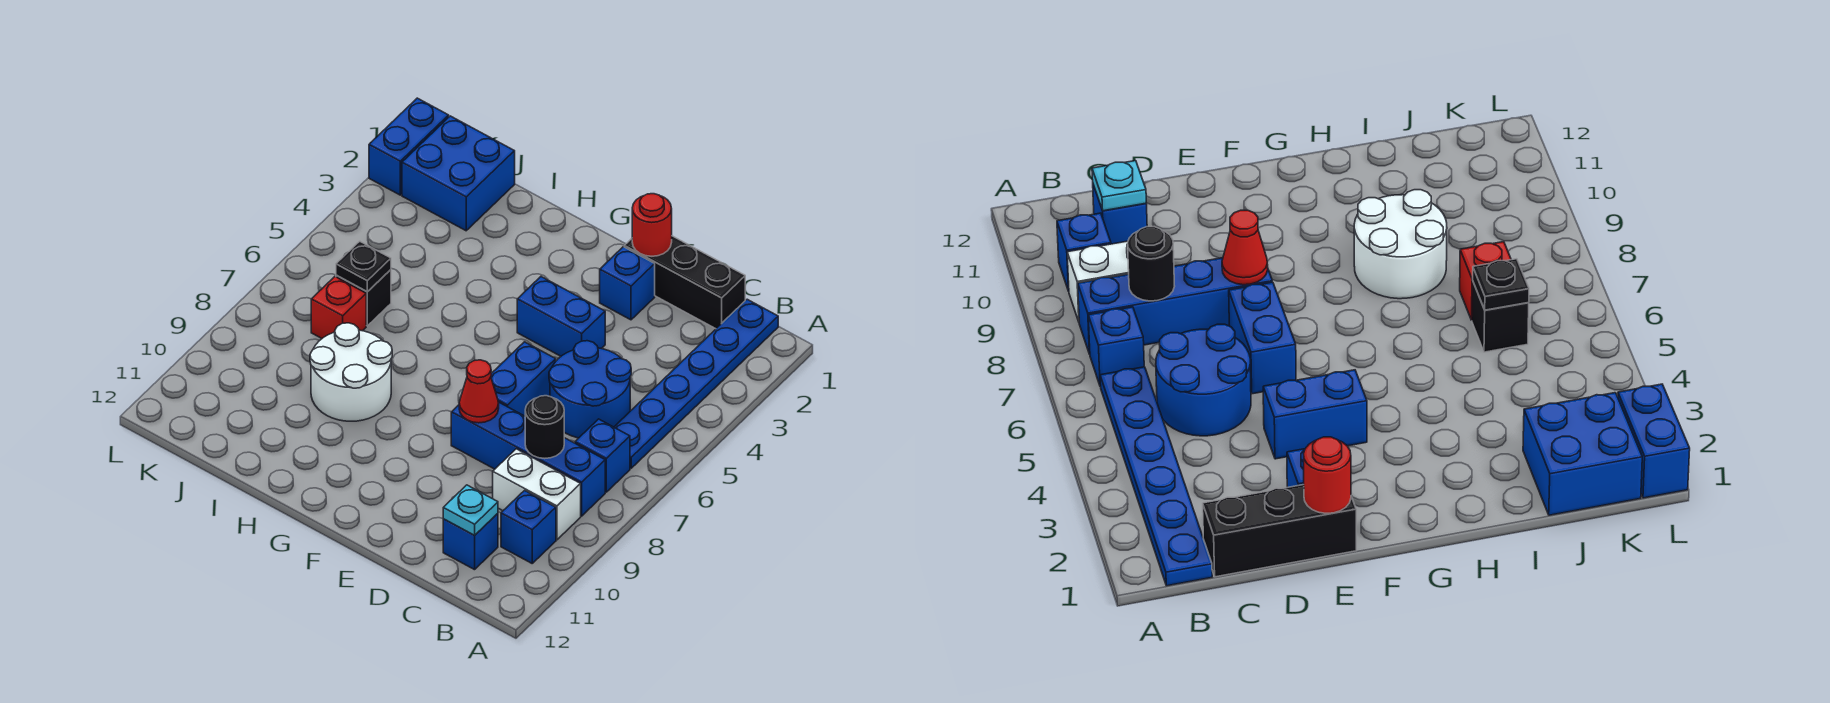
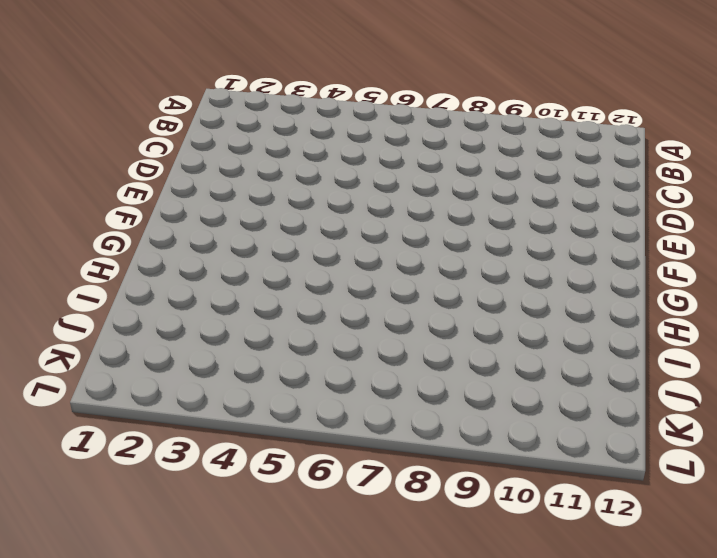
none -> blue plate B1:B6 level 1
none -> blue brick B7 level 1
none -> blue brick B8:E8 level 1

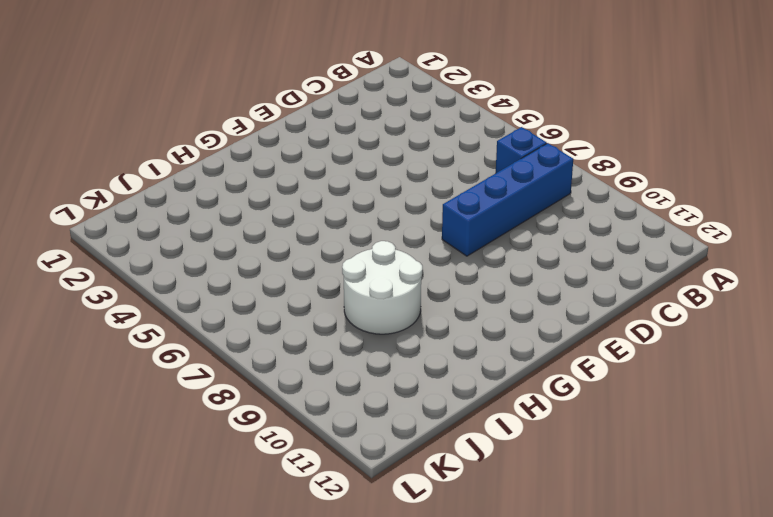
none -> blue plate B1:B6 level 1
none -> white brick B9:C9 level 1
none -> blue brick B10 level 1

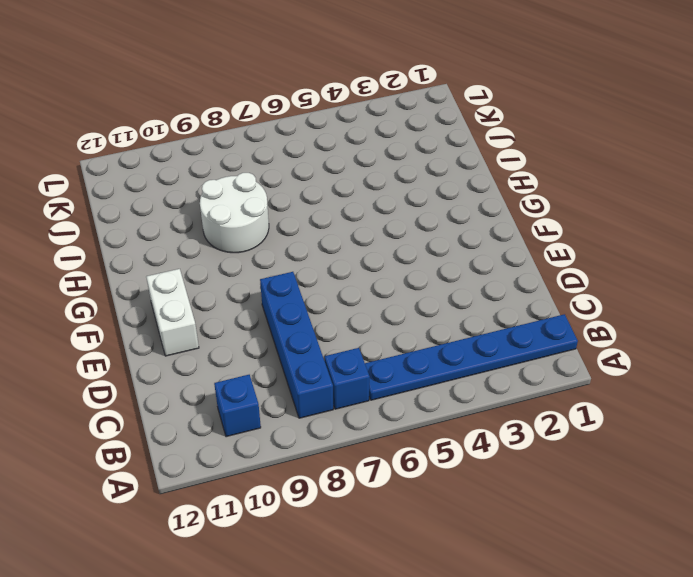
white brick E11:F11 level 1 -> white brick B9:C9 level 1
none -> black brick C1:E1 level 1
none -> blue round brick C5:D6 level 1
none -> blue brick C11 level 1

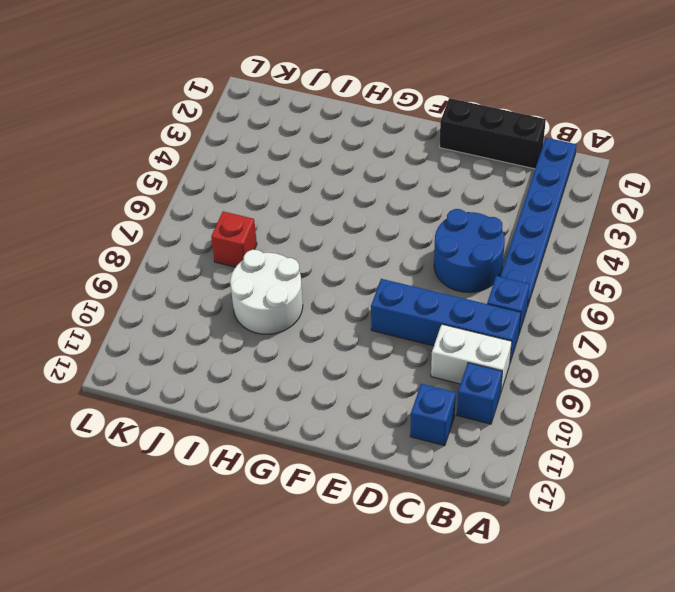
none -> blue brick E2 level 1
none -> blue brick E4:F4 level 1
none -> blue brick E6:E7 level 1

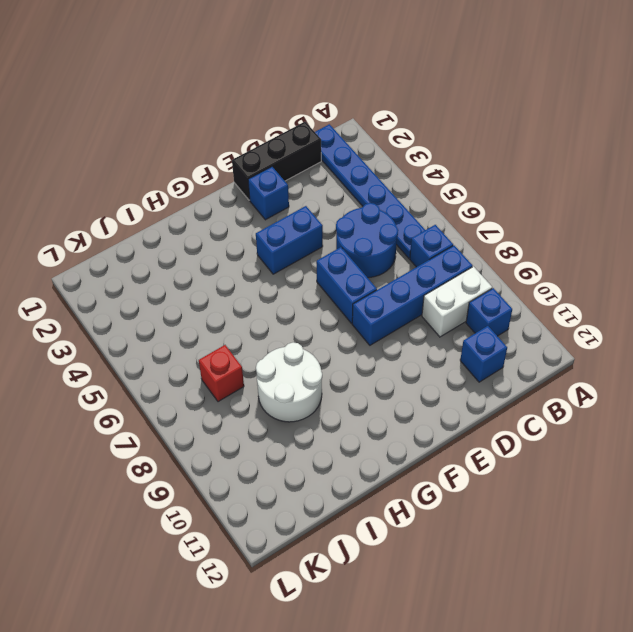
none -> blue brick J1:K2 level 1
none -> black brick J6 level 1
none -> blue brick L1:L2 level 1

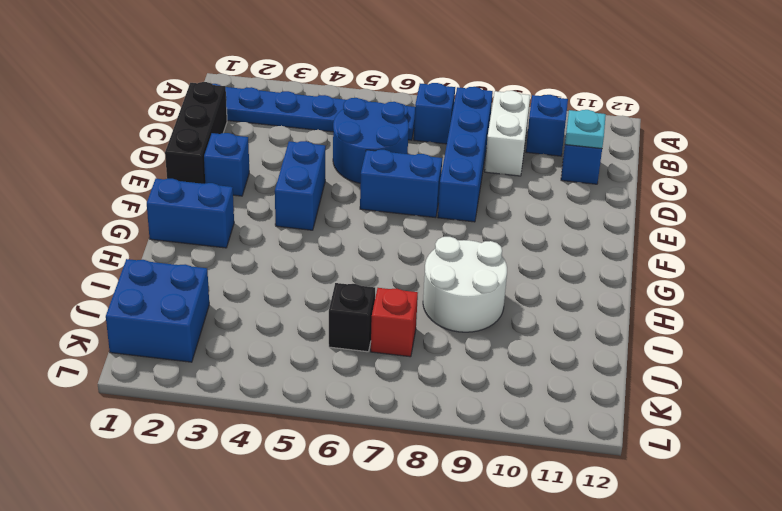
blue brick G1:G2 level 1 -> blue brick L1:L2 level 1
none -> black round brick C8 level 2
none -> red round brick E1 level 2
none -> red cone E8 level 2

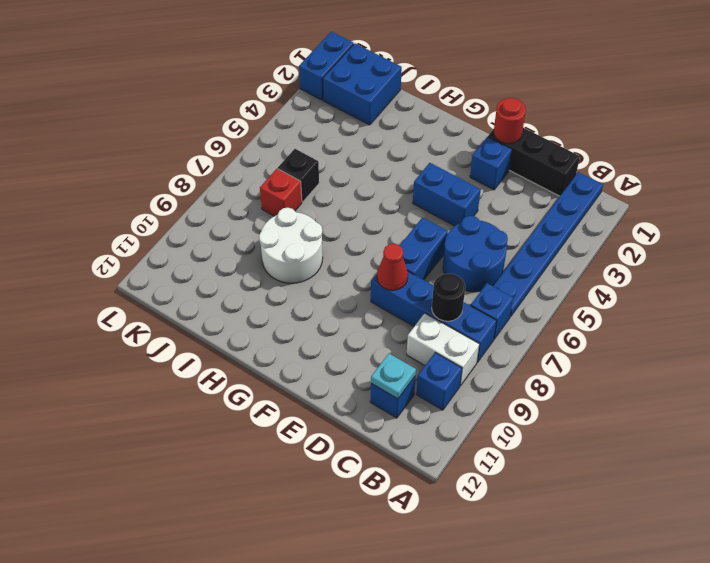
none -> black plate J6 level 2

